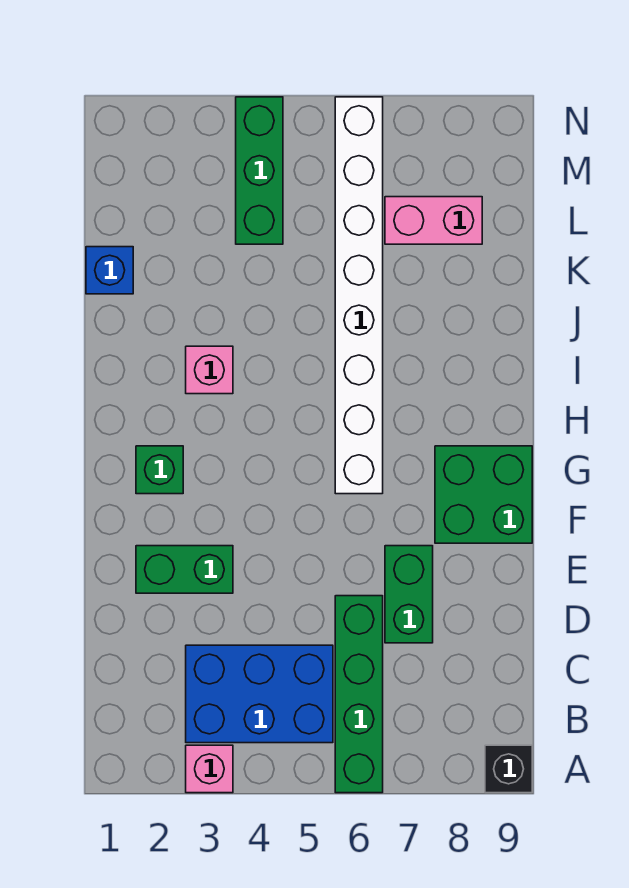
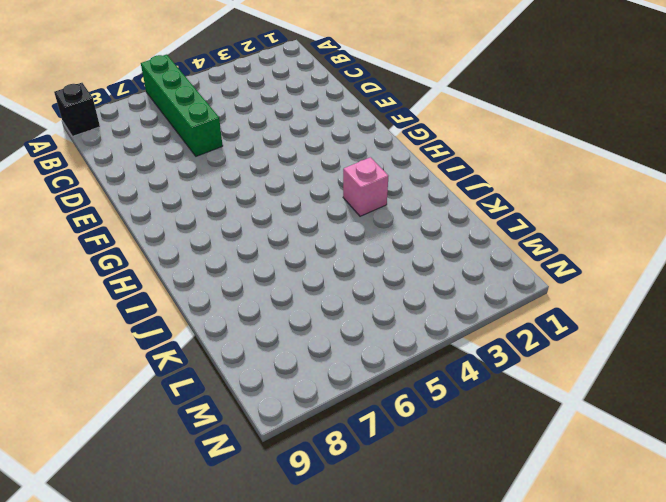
none -> pink brick A3 level 1
none -> blue brick B3:C5 level 1
none -> green brick D7:E7 level 1

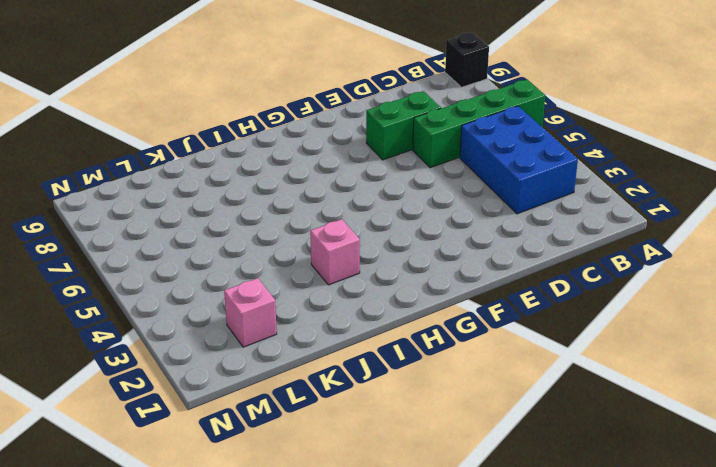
pink brick L2 level 1 -> pink brick A3 level 1
none -> green brick E2:E3 level 1
none -> green brick F8:G9 level 1
none -> green brick G2 level 1

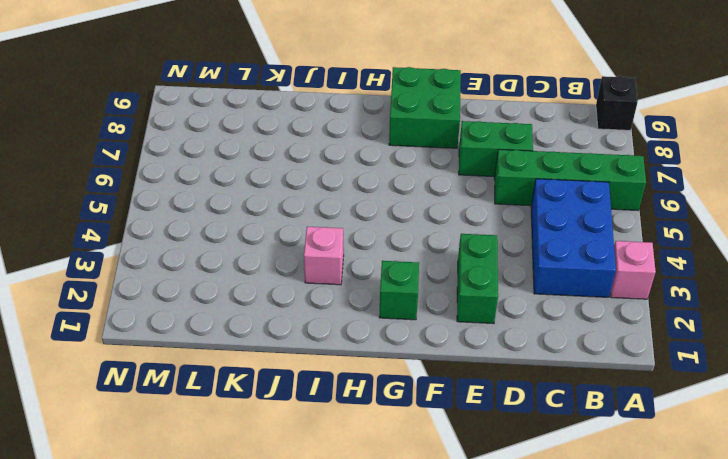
none -> white brick G6:N6 level 1
none -> blue brick K1 level 1
none -> green brick L4:N4 level 1

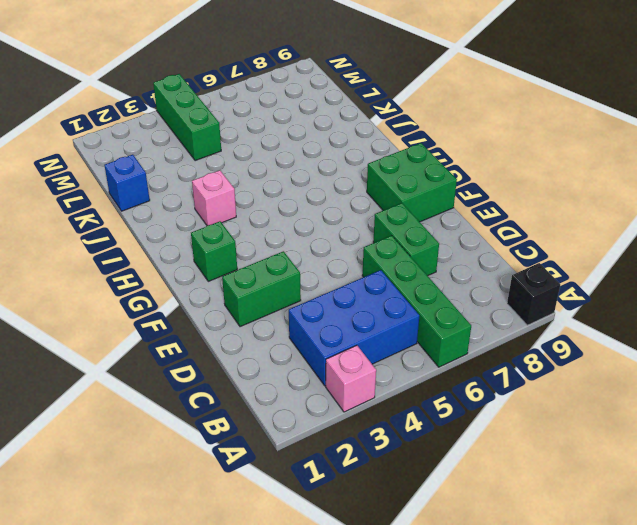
none -> white brick G6:N6 level 1
none -> pink brick L7:L8 level 1

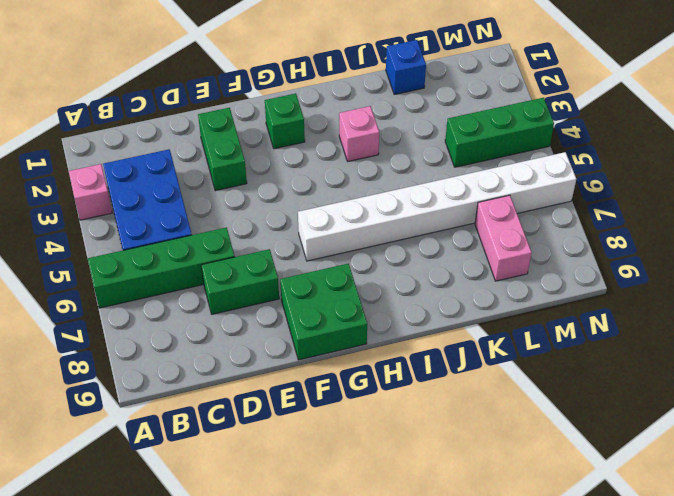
none -> black brick A9 level 1

